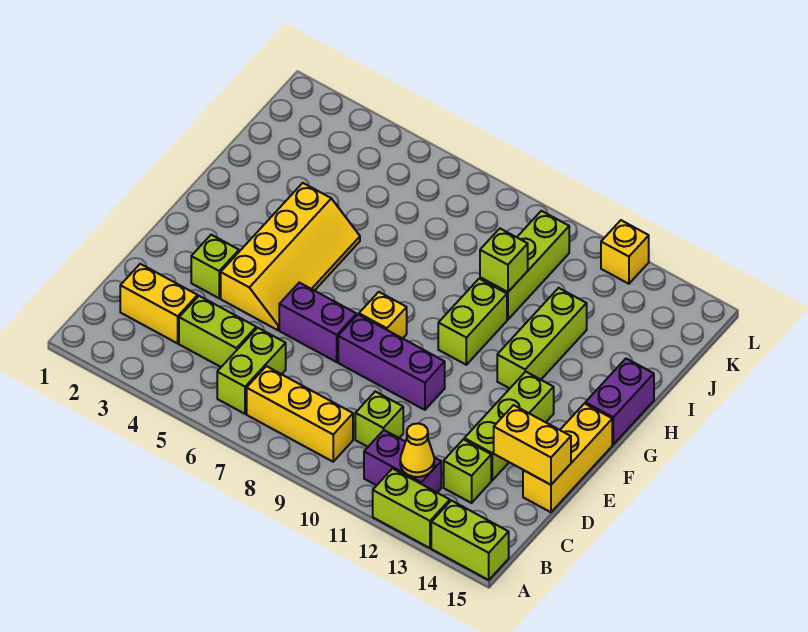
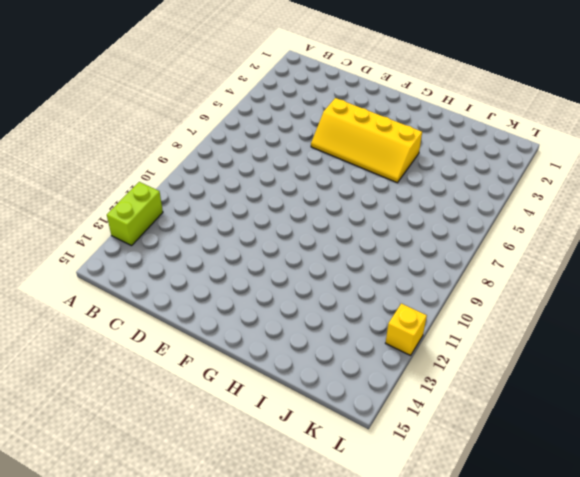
none -> lime brick A14:A15 level 1
none -> lime brick B6:C6 level 1
none -> yellow brick B7:B9 level 1

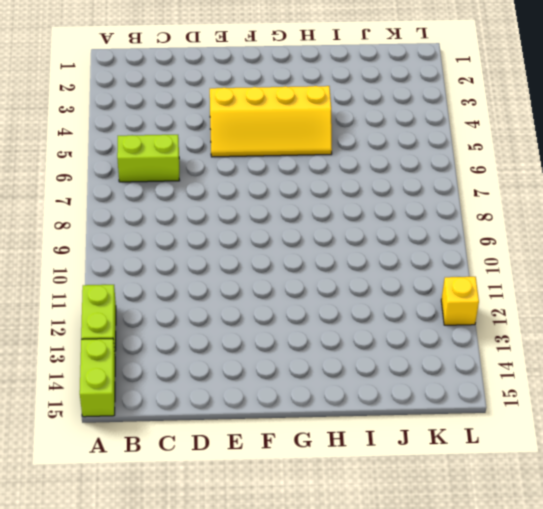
none -> yellow brick B7:B9 level 1
none -> purple brick B11:B12 level 1
none -> yellow brick C2:C3 level 1

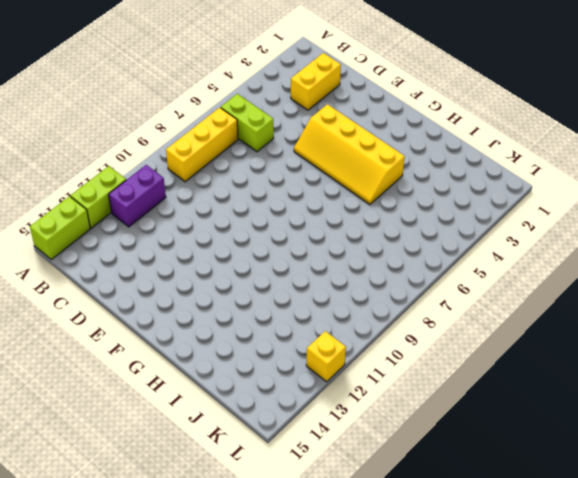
none -> lime brick C4:C5 level 1
none -> lime brick C10 level 1
none -> lime brick C13 level 1

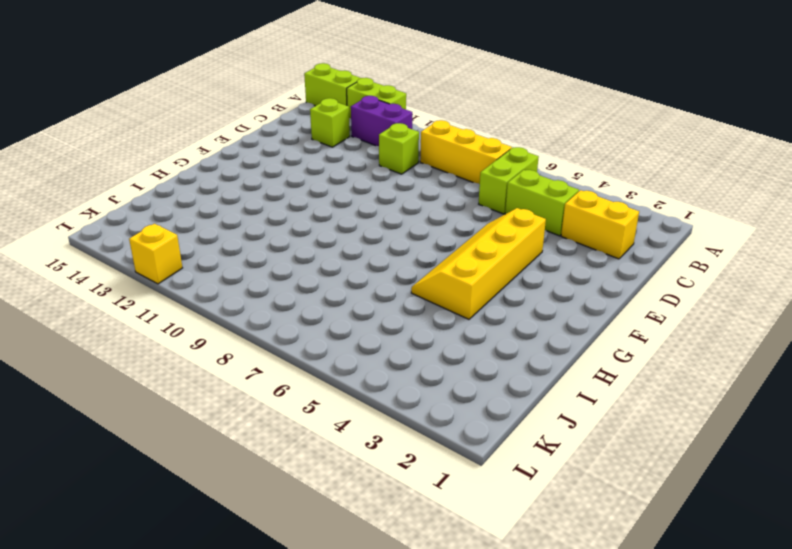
none -> lime brick D13:F13 level 1
none -> yellow brick D15:F15 level 1
none -> lime brick E3 level 1

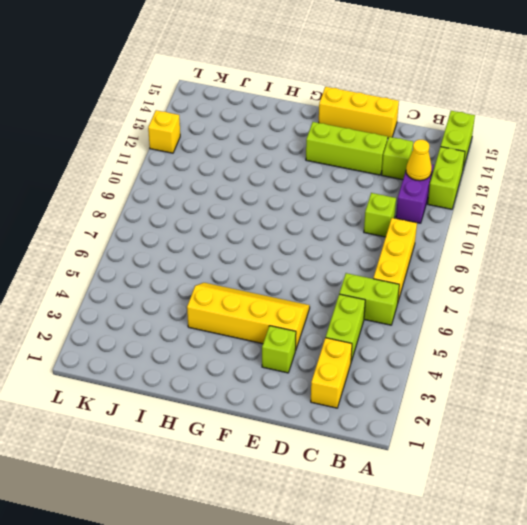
none -> purple brick E6:E7 level 1
none -> purple brick E8:E10 level 1
none -> yellow brick F8 level 1

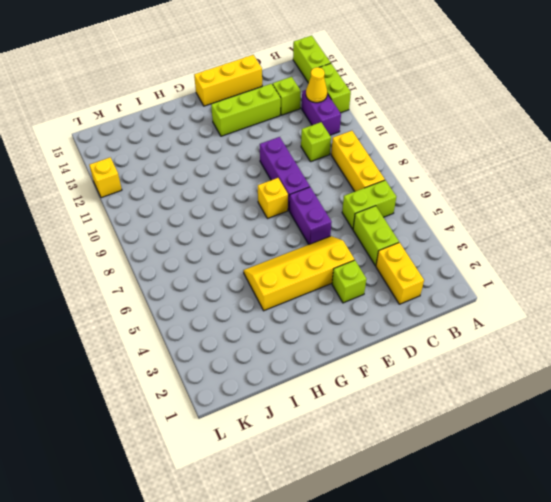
none -> lime brick G10:H10 level 1
none -> lime brick G12:I12 level 1
none -> purple brick G15:H15 level 1

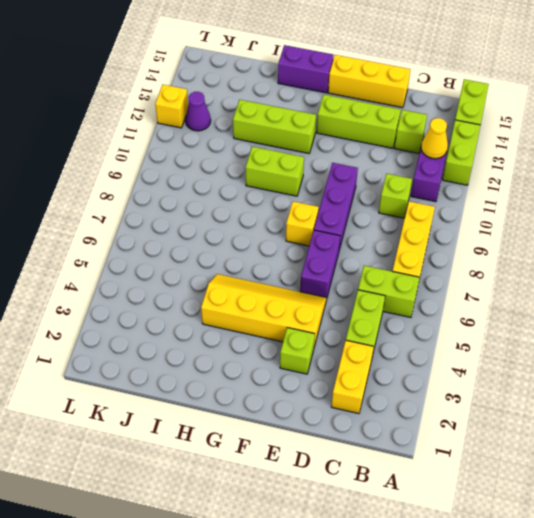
purple cone K12 level 1 -> none
none -> lime brick I10:K10 level 1
none -> yellow brick D14:D15 level 2
none -> lime brick I10 level 2

